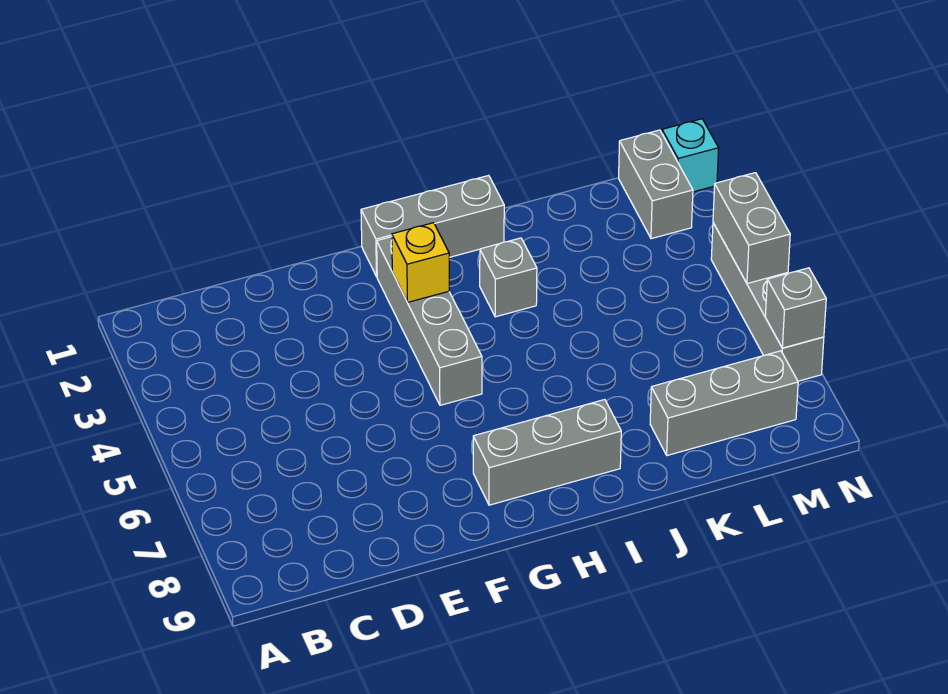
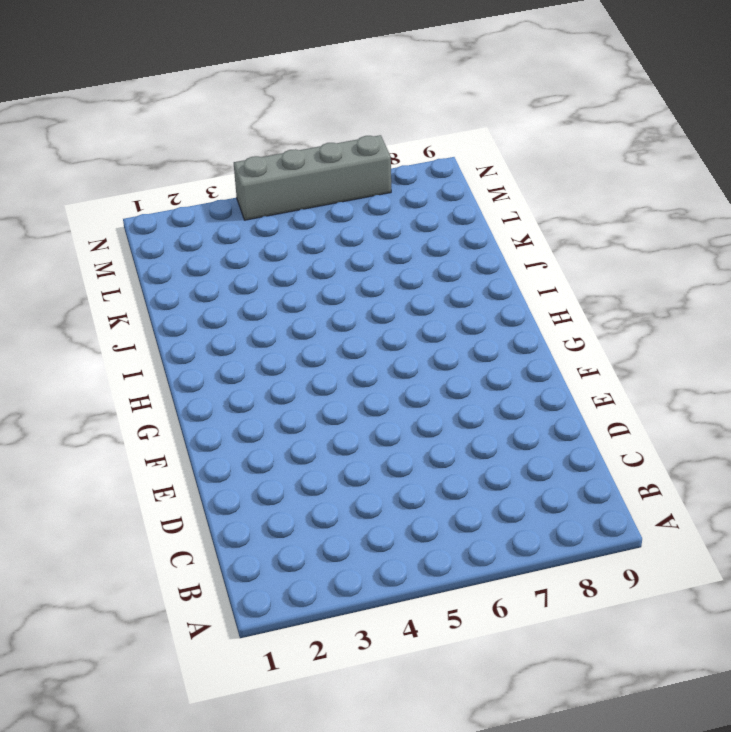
none -> grey brick G1:I1 level 1
none -> grey brick G2:G5 level 1

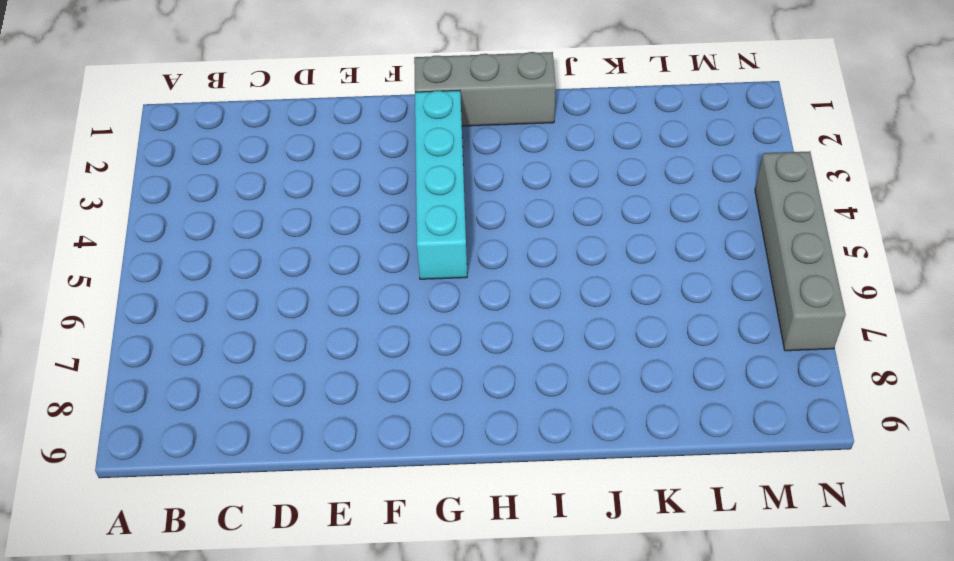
cyan brick G2:G5 level 1 -> grey brick G2:G5 level 1
none -> grey brick G8:I8 level 1
none -> grey brick I3 level 1

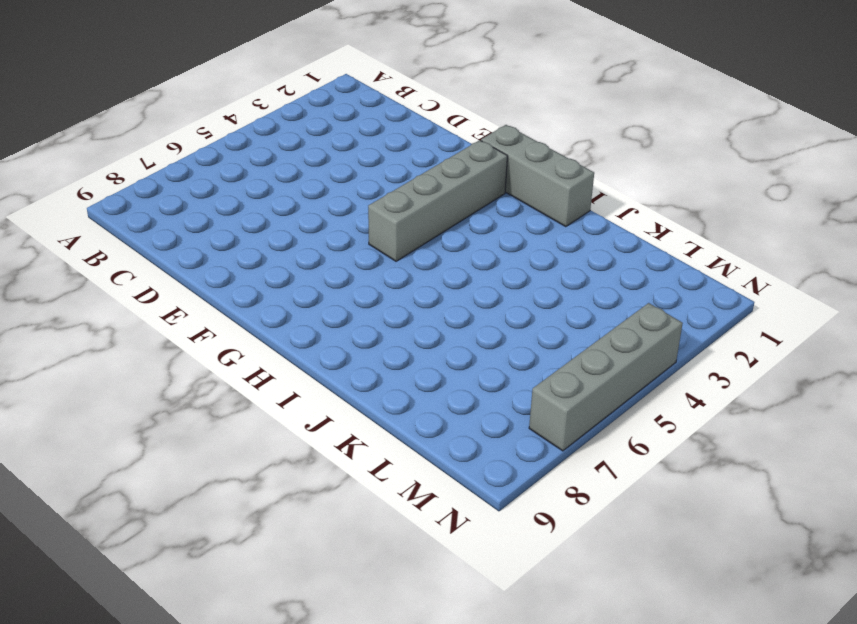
none -> grey brick G8:I8 level 1
none -> grey brick I3 level 1

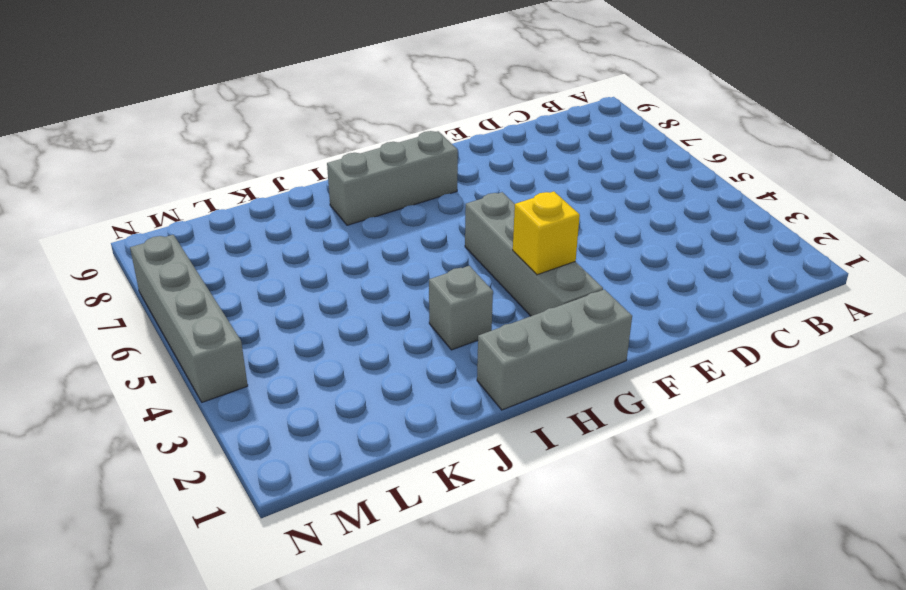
none -> grey brick K8:M8 level 1
none -> grey brick M1:M2 level 1

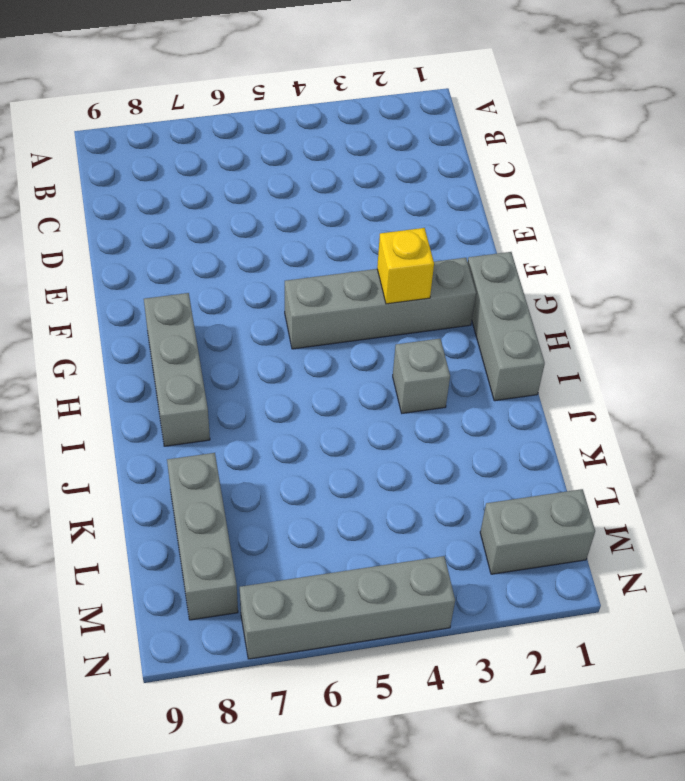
none -> cyan brick N1 level 1
none -> grey brick N4:N5 level 2

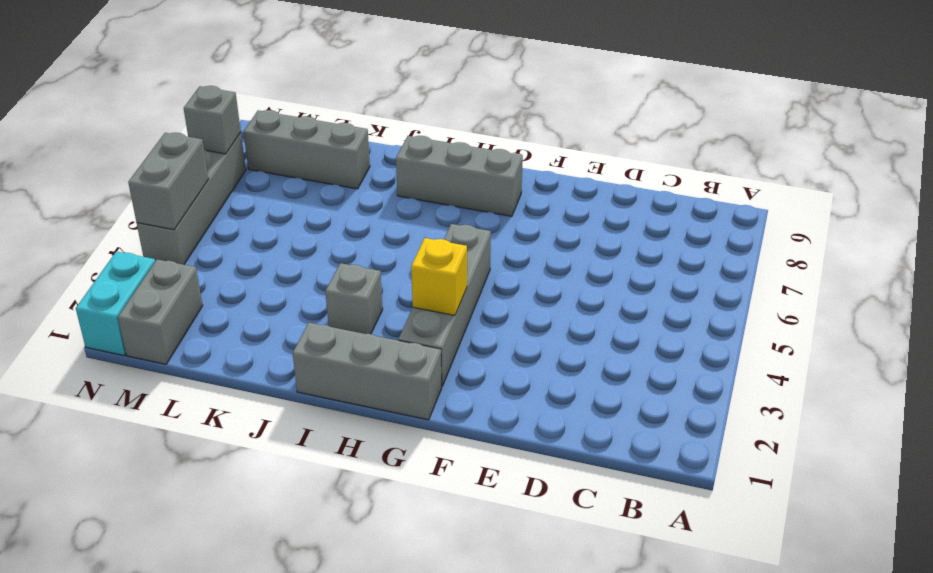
cyan brick N1:N2 level 1 -> cyan brick N1 level 1

